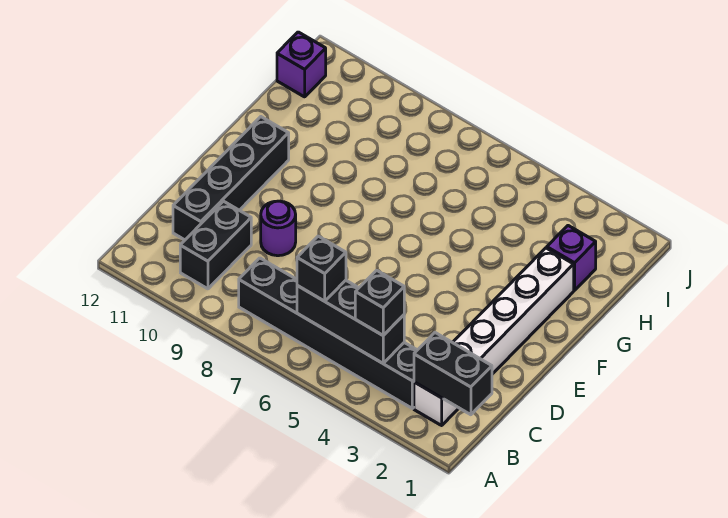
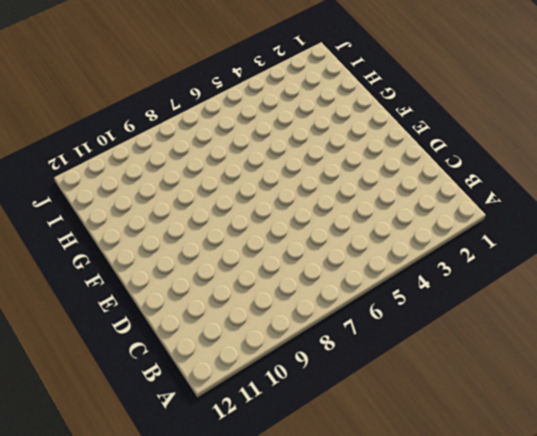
none -> white brick B2:G2 level 1
none -> black brick B3:B8 level 1

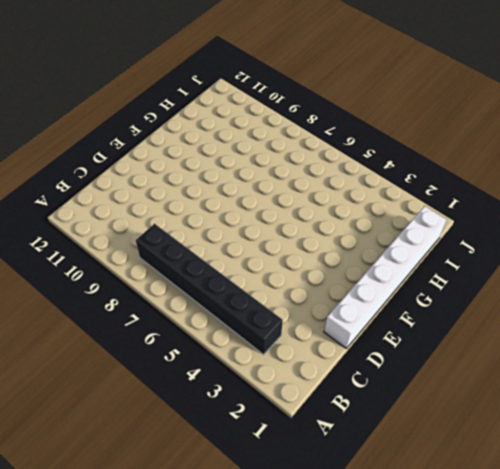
white brick D1:I1 level 1 -> white brick B2:G2 level 1
none -> black brick B10:C10 level 1
none -> black brick C11:F11 level 1

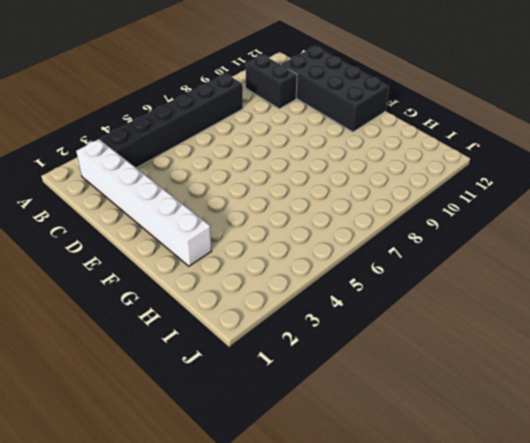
black brick C11:F12 level 1 -> black brick C11:F11 level 1
none -> purple round brick D9 level 1
none -> purple brick H2 level 1

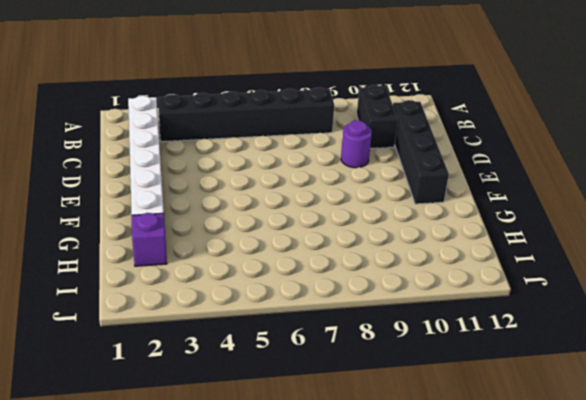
none -> purple brick I12 level 1
none -> black brick B1:B2 level 2

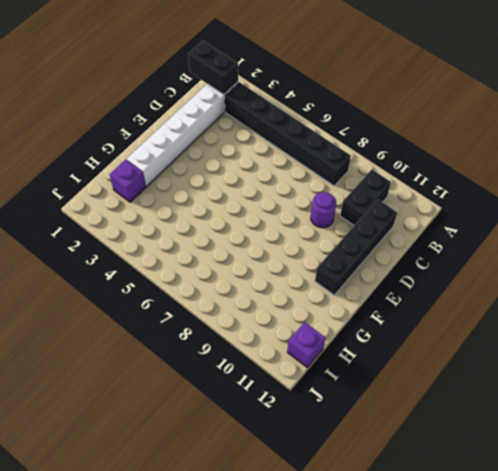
none -> black brick B4:B6 level 2
none -> black brick B4 level 3

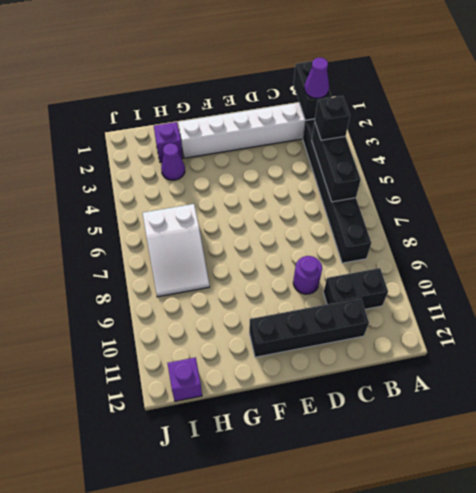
purple cone B2 level 3 -> none
purple cone H3 level 1 -> none
white slope H6:I8 level 1 top 6 -> none
none -> black brick B6 level 3

